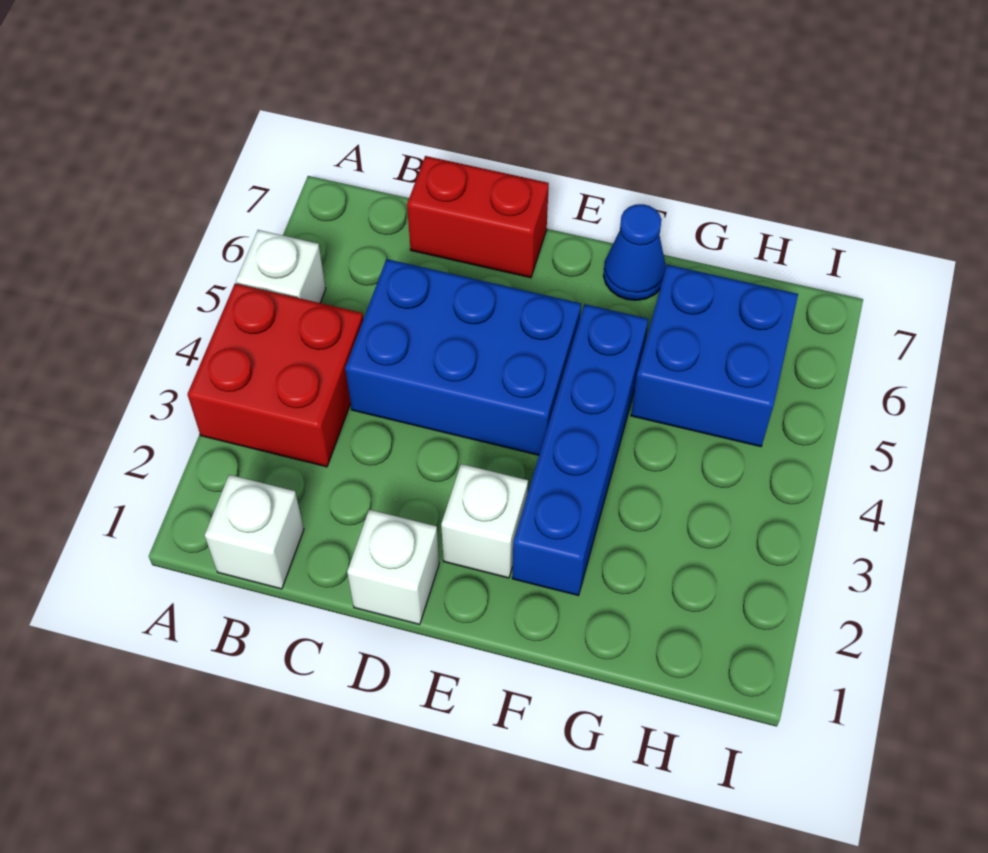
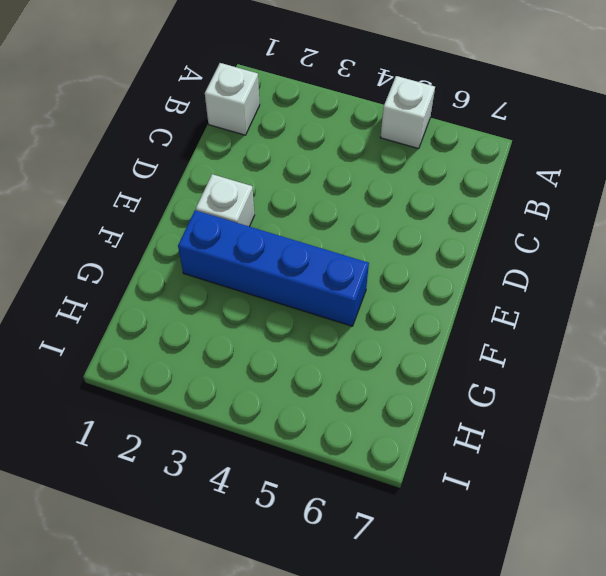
none -> red brick A3:B4 level 1
none -> blue brick C4:E5 level 1

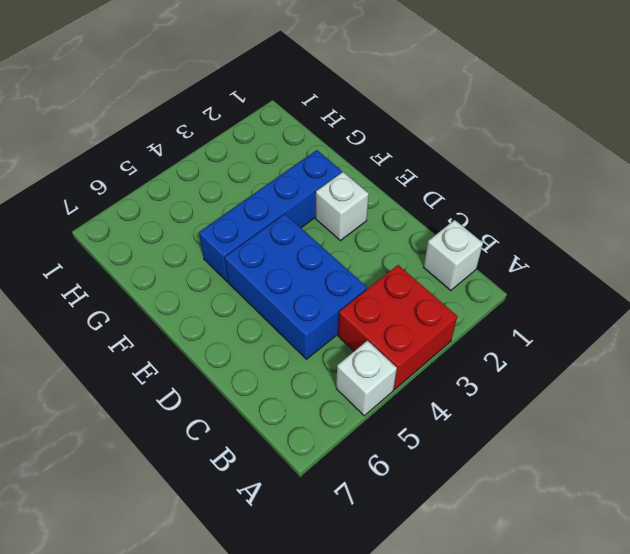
none -> red brick C7:D7 level 1
none -> white brick D1 level 1

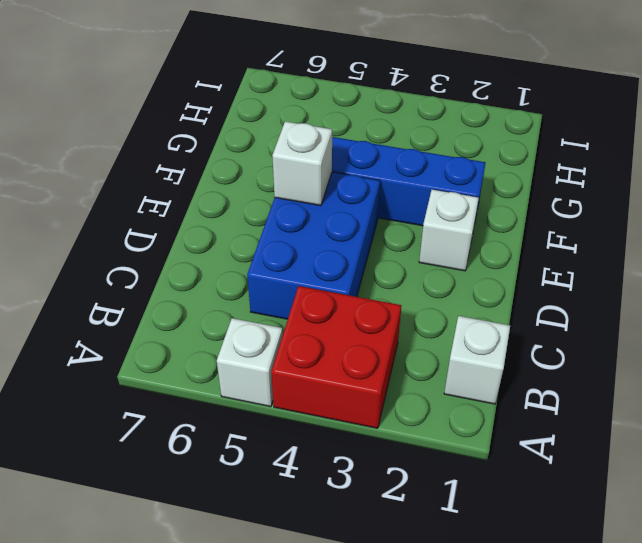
white brick E5 level 2 -> white brick D1 level 1
none -> red brick C7:D7 level 1
none -> blue cone F7 level 1

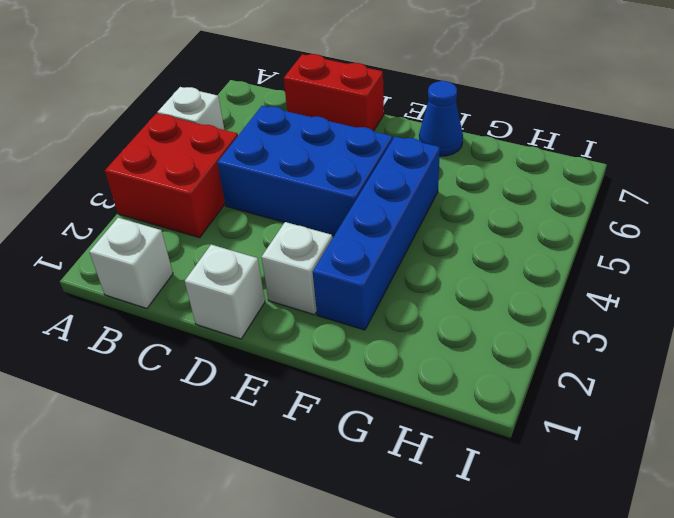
none -> blue brick G5:H6 level 1

